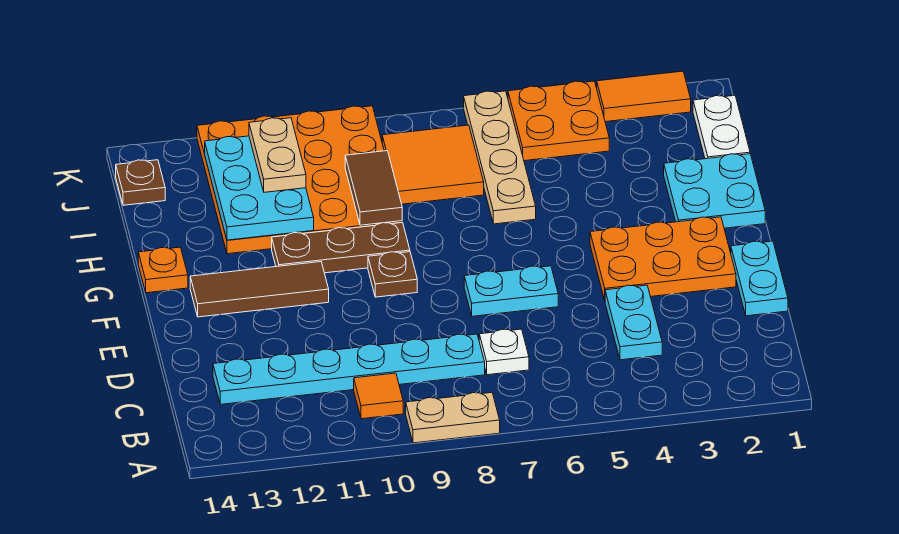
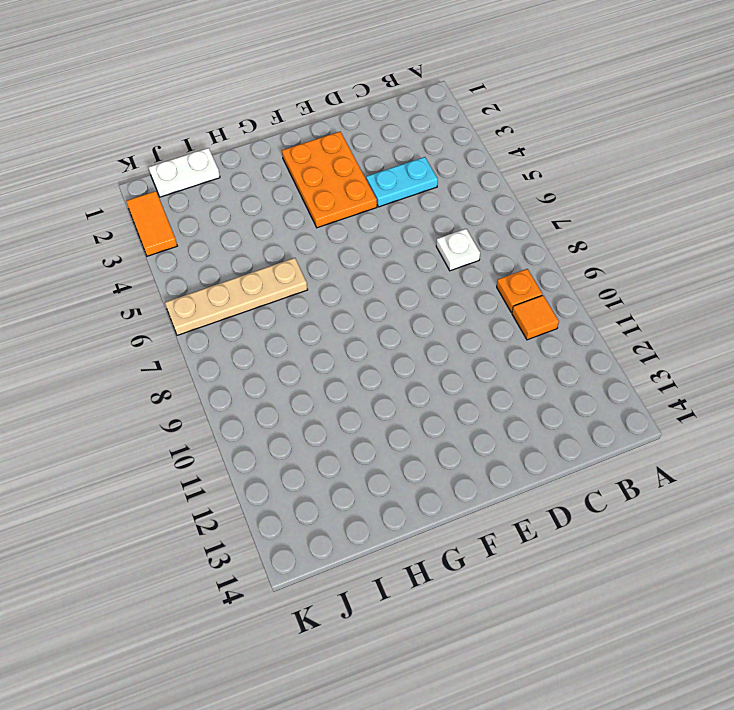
orange plate B9 level 1 -> orange plate G14 level 1
none -> tan plate A8:A9 level 1
none -> cyan plate C8:C13 level 1
none -> cyan plate D1:E1 level 1

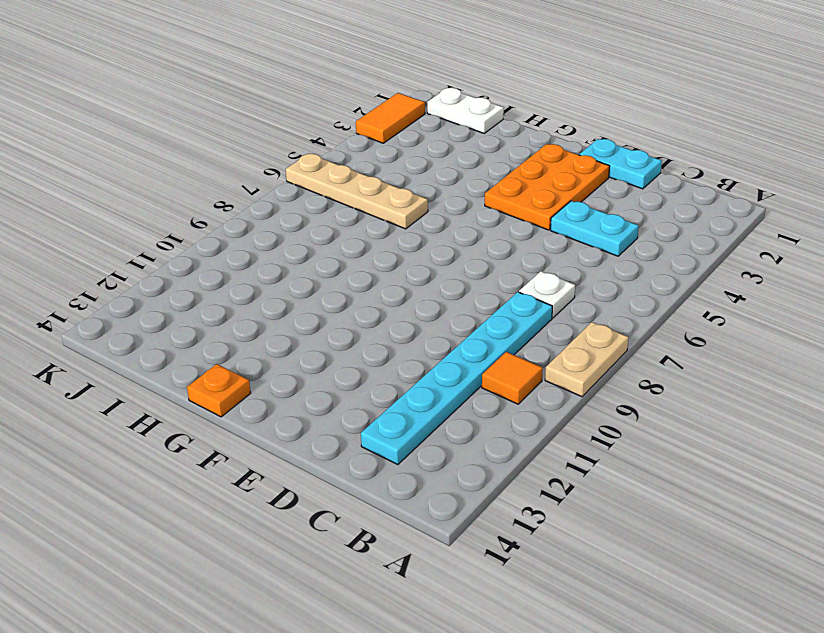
none -> cyan plate E6:E7 level 1
none -> brown plate F9 level 1
none -> brown tile F11:F13 level 1

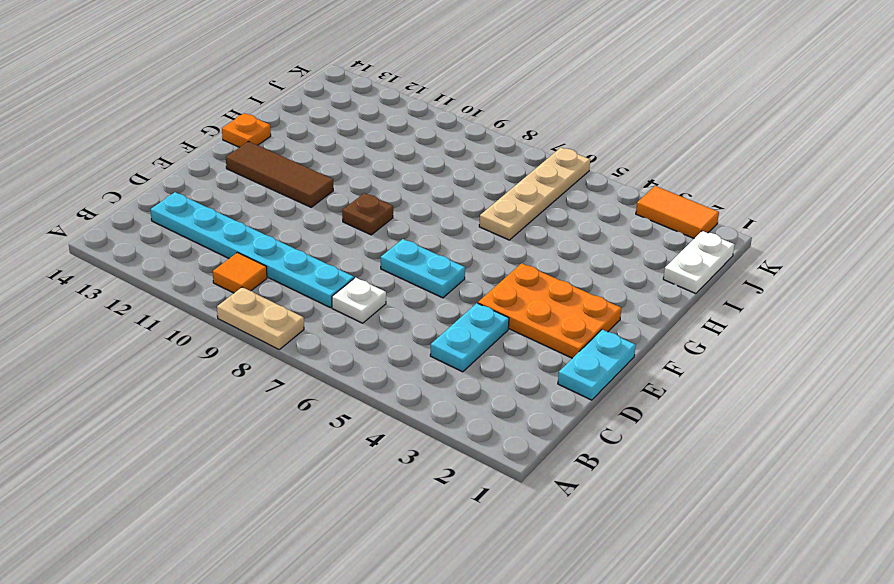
none -> cyan plate G1:H2 level 1
none -> brown plate G9:G11 level 1
none -> orange plate H9:K12 level 1

